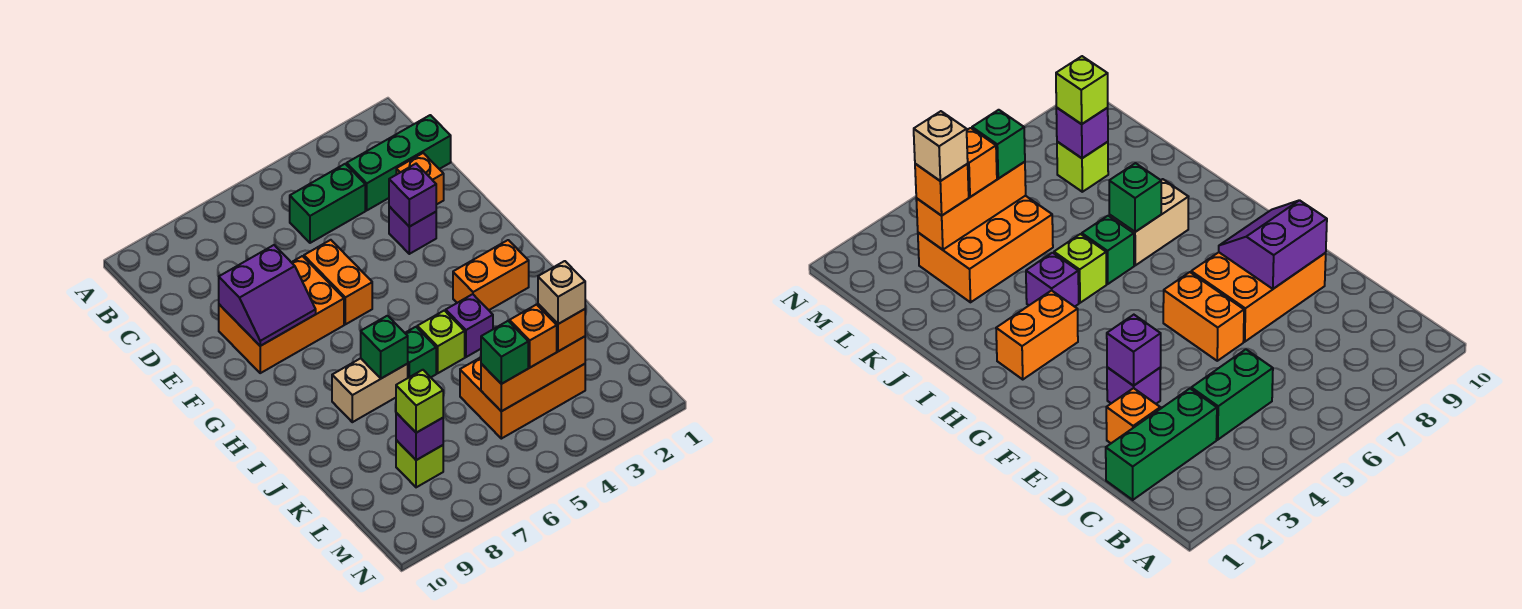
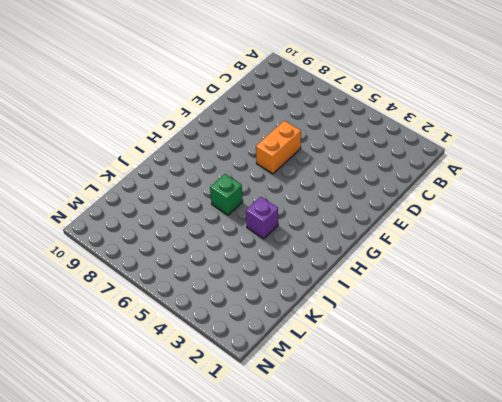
none -> green brick C1:C3 level 1
none -> green brick C4:C5 level 1
none -> orange brick D2 level 1

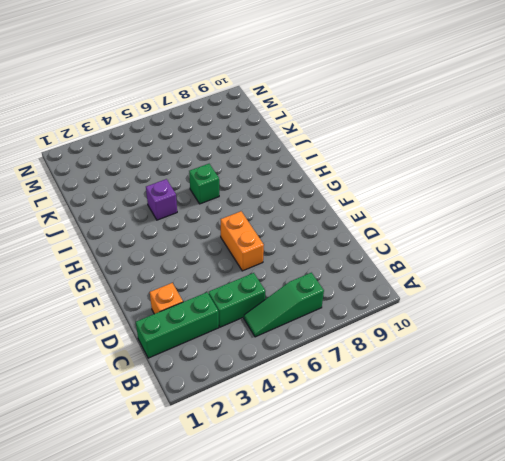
green slope B5:B7 level 1 top 7 -> none
none -> purple brick E3 level 1
none -> orange brick E7:F9 level 1
none -> orange brick H2:H3 level 1

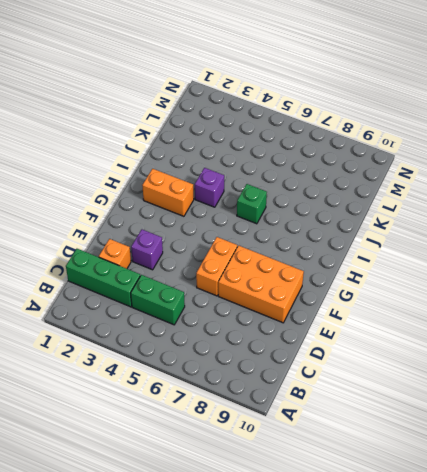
none -> lime brick I5 level 1
none -> tan brick I7:I8 level 1
none -> orange brick K3:L5 level 1

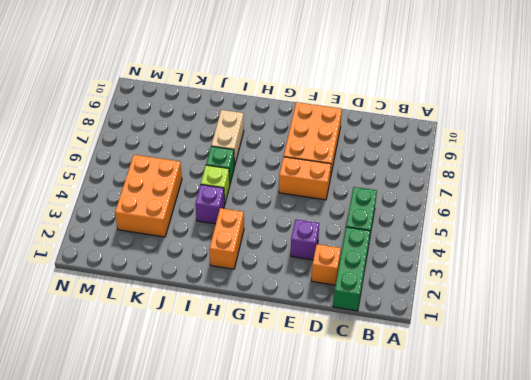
none -> lime brick L8 level 1
none -> purple brick E3 level 2
none -> purple slope E8:F9 level 2 top E

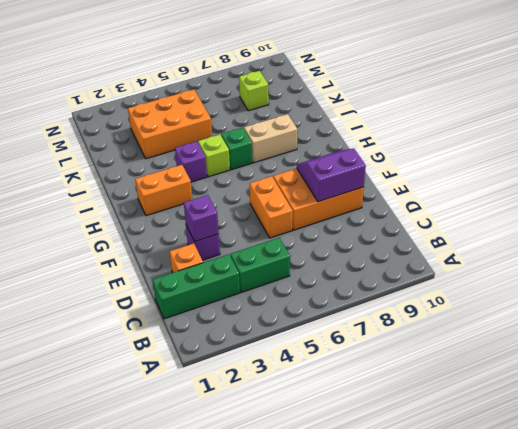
none -> green brick I7 level 2
none -> orange brick L3:L5 level 2
none -> purple brick L8 level 2

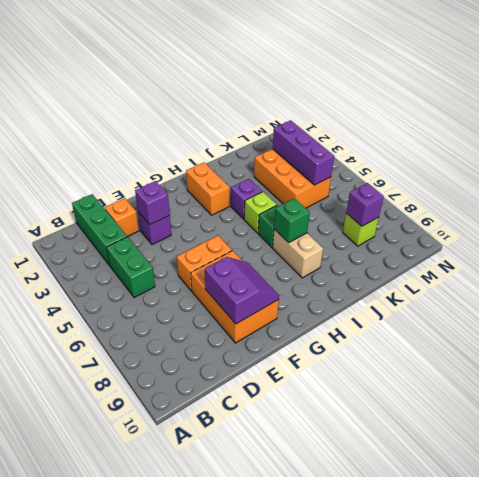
purple brick L3:L5 level 2 -> orange brick L3:L5 level 2
none -> orange brick L3 level 3
none -> orange brick L4 level 3
none -> green brick L5 level 3

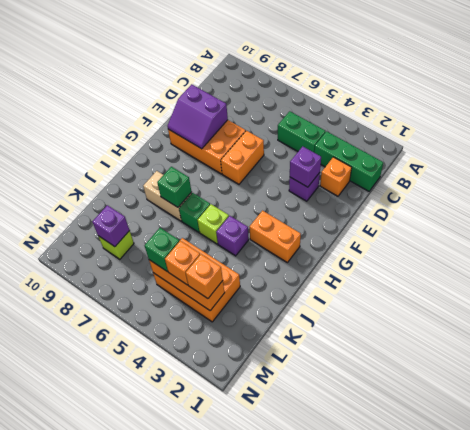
none -> lime brick L8 level 3
none -> tan brick L3 level 4

